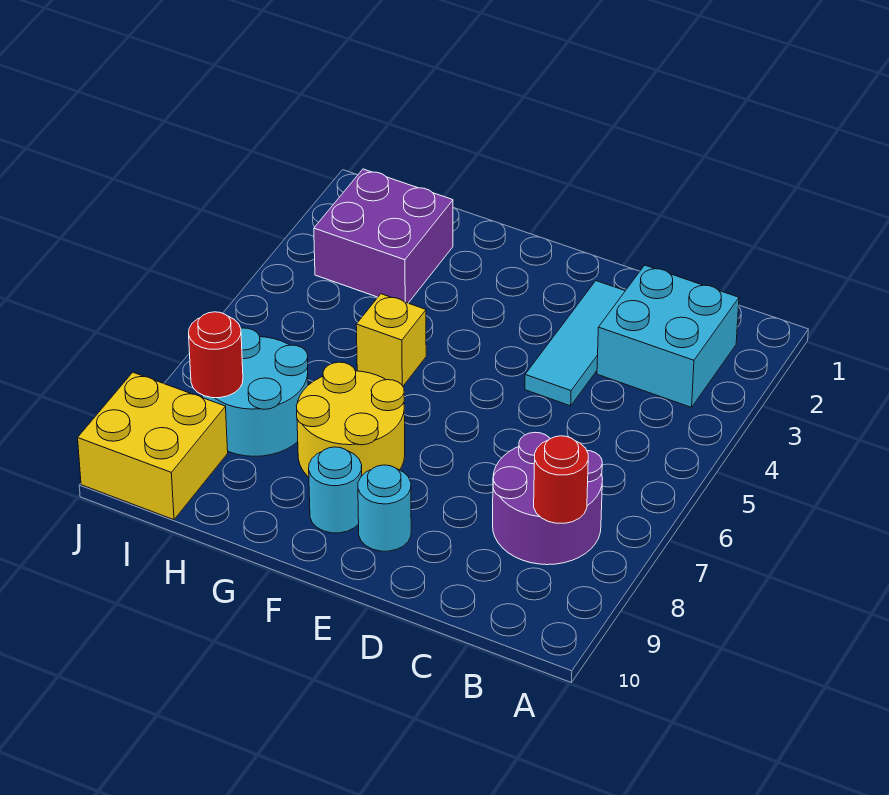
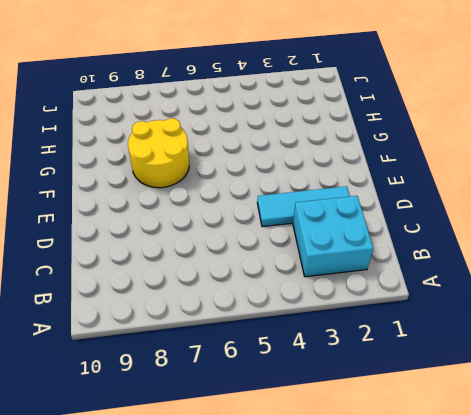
none -> purple round brick B7:C8 level 1
none -> cyan round brick E9 level 1
none -> cyan round brick F9 level 1

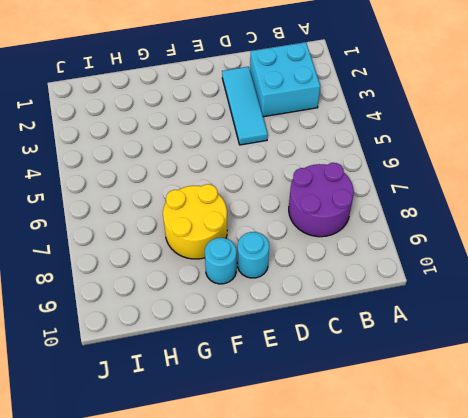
none -> yellow brick G5 level 1
none -> purple brick H2:I3 level 1
none -> cyan round brick H7:I8 level 1

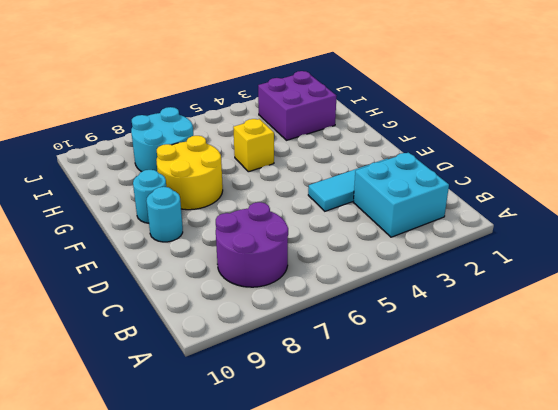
none -> yellow brick I9:J10 level 1
none -> red round brick B8 level 2
none -> red round brick I8 level 2

